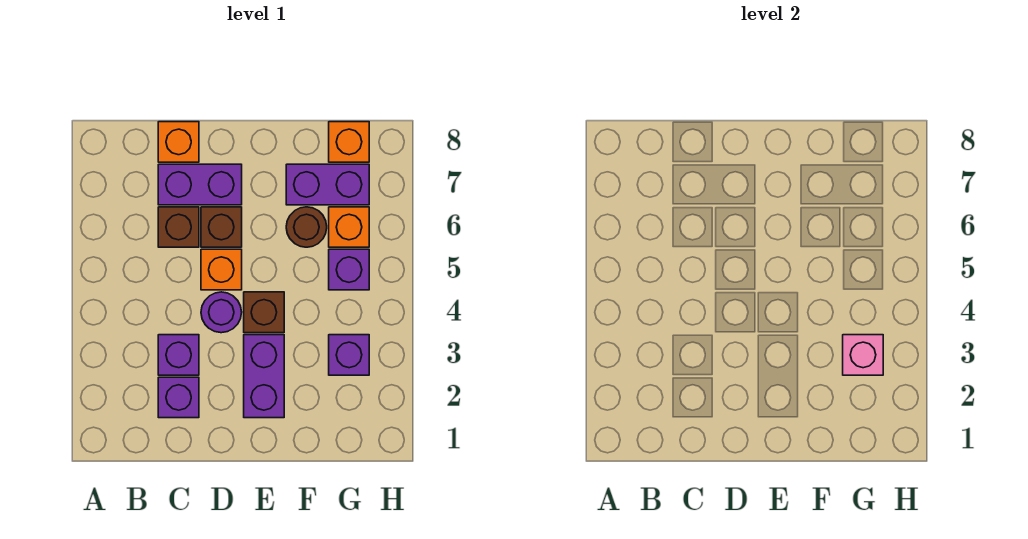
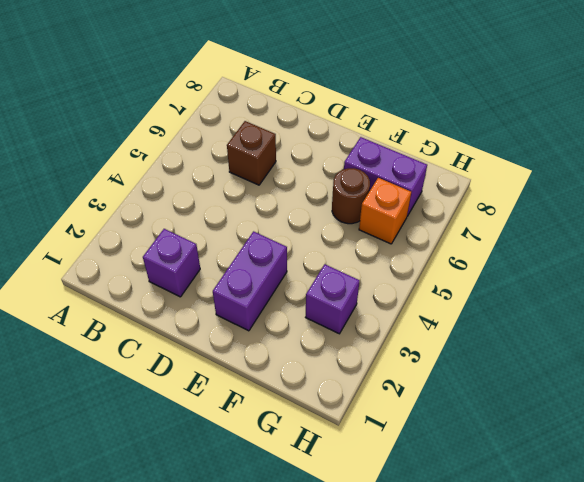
none -> purple brick C3 level 1
none -> purple brick C7:D7 level 1
none -> orange brick C8 level 1

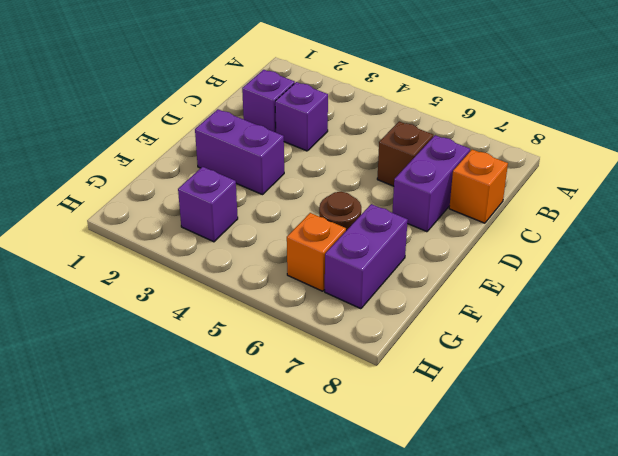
none -> purple round brick D4 level 1
none -> orange brick D5 level 1
none -> brown brick D6 level 1

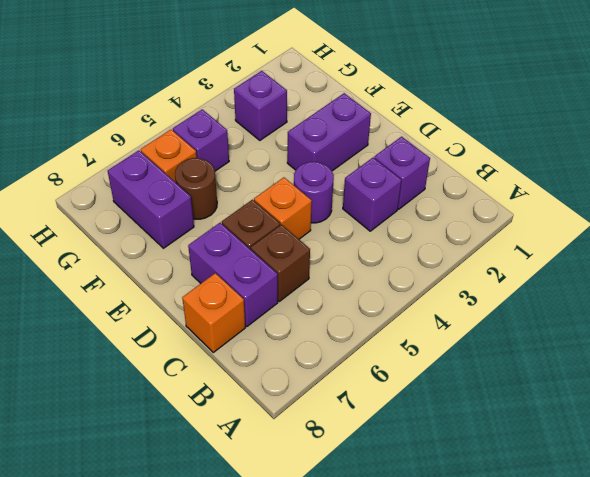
none -> brown brick E4 level 1
none -> orange brick G8 level 1
none -> pink brick G3 level 2

